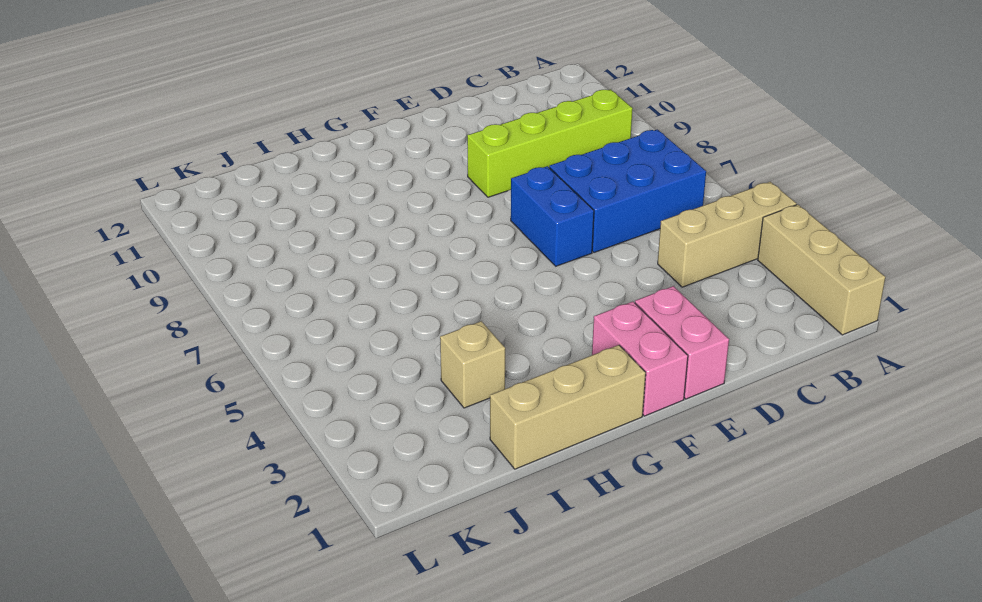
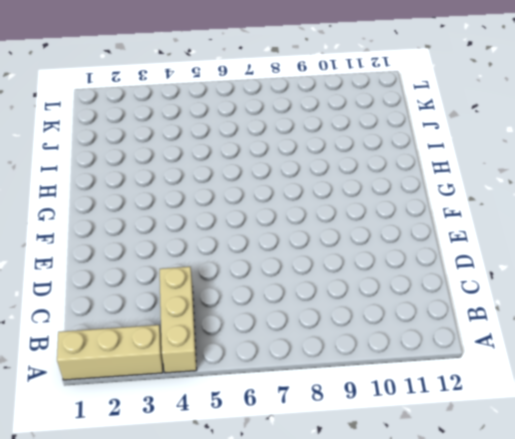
none -> blue brick B6:D7 level 1
none -> lime brick B9:E9 level 1

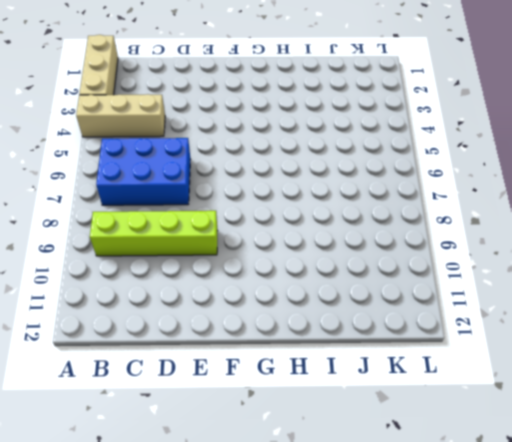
none -> pink brick E1:E2 level 1
none -> blue brick E6:E7 level 1

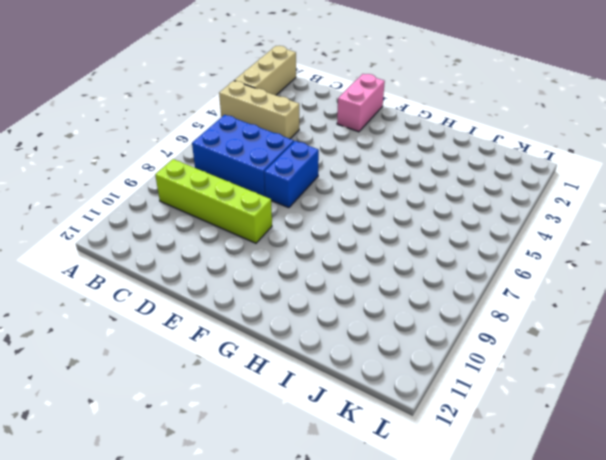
none -> pink brick F1:F2 level 1
none -> tan brick G1:I1 level 1

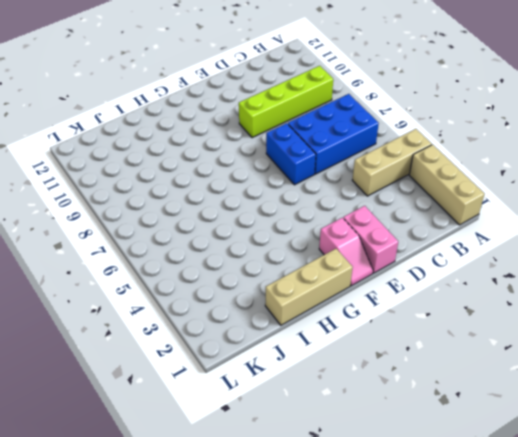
pink slope F1:F2 level 1 top 2 -> pink brick F1:F2 level 1
none -> tan brick I3 level 1

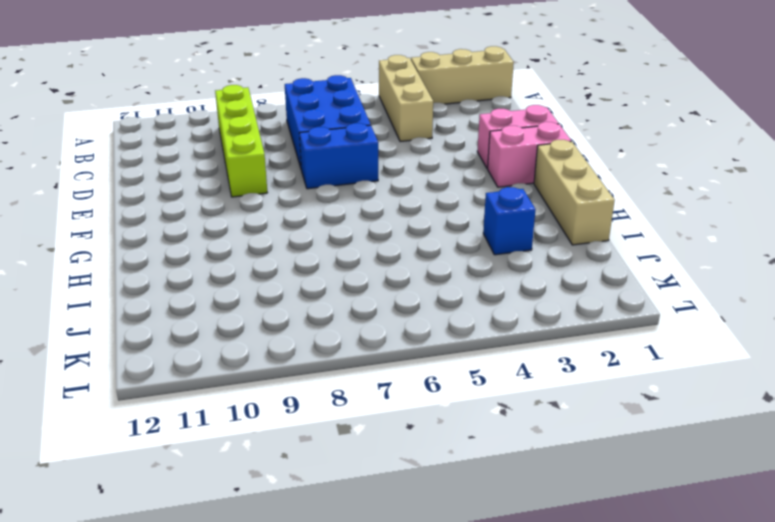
blue brick I3 level 1 -> tan brick I3 level 1

